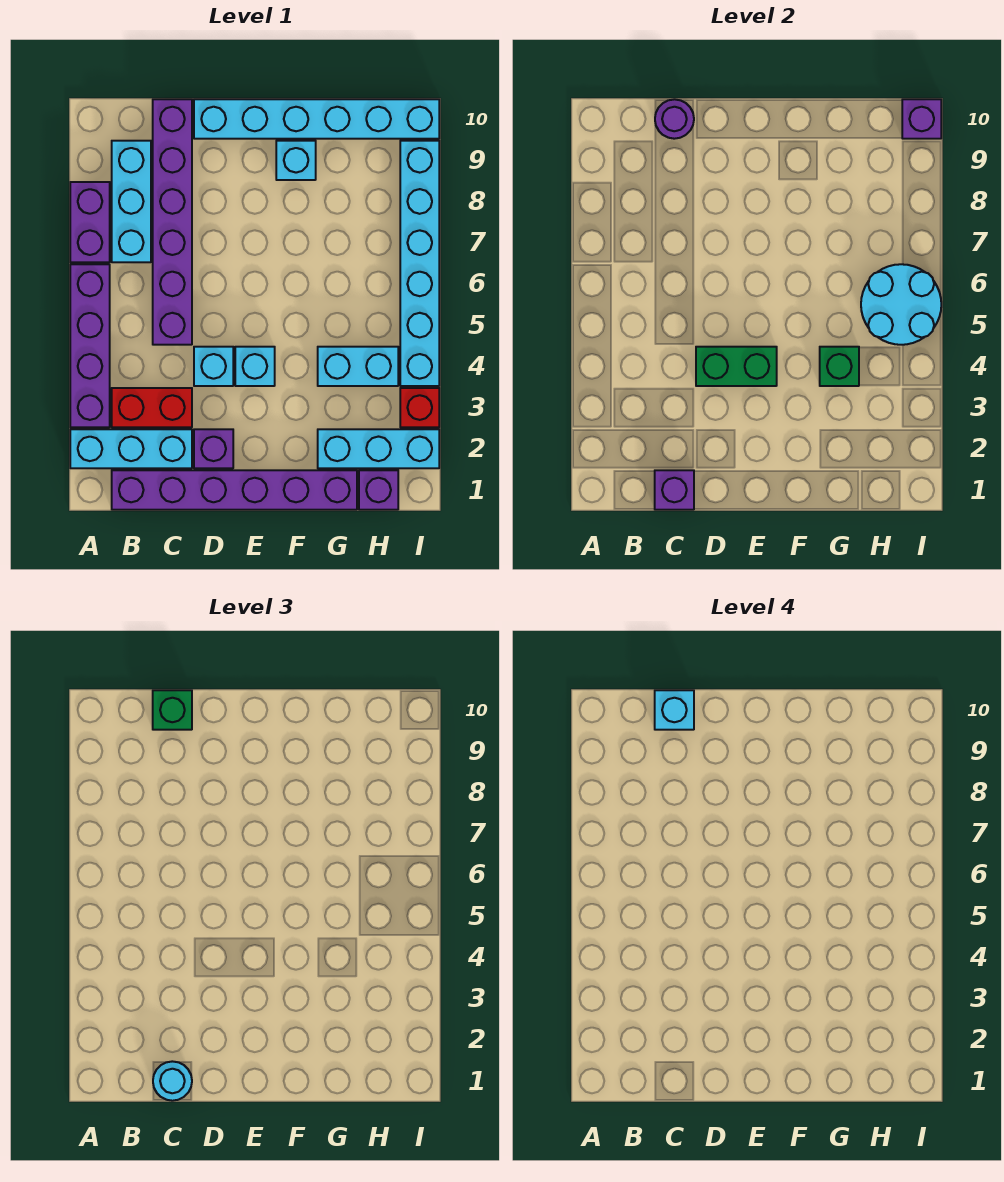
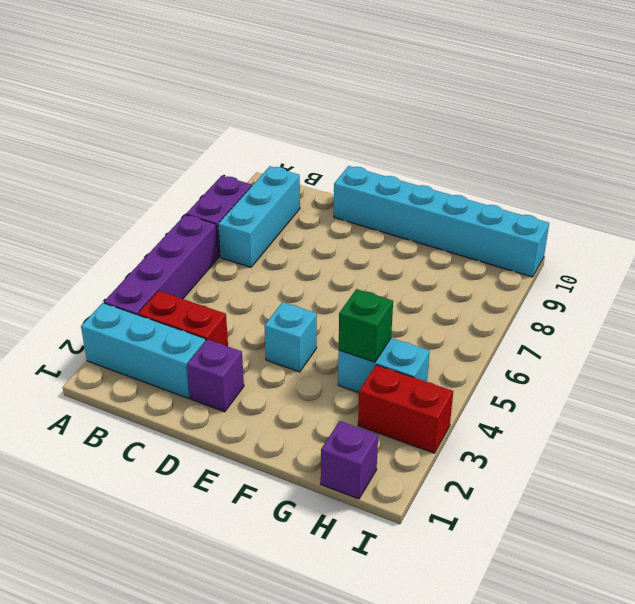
red brick H3:I3 level 1 -> red brick I3 level 1
none -> purple brick B1:G1 level 1
none -> purple brick C5:C10 level 1
none -> cyan brick D4 level 1

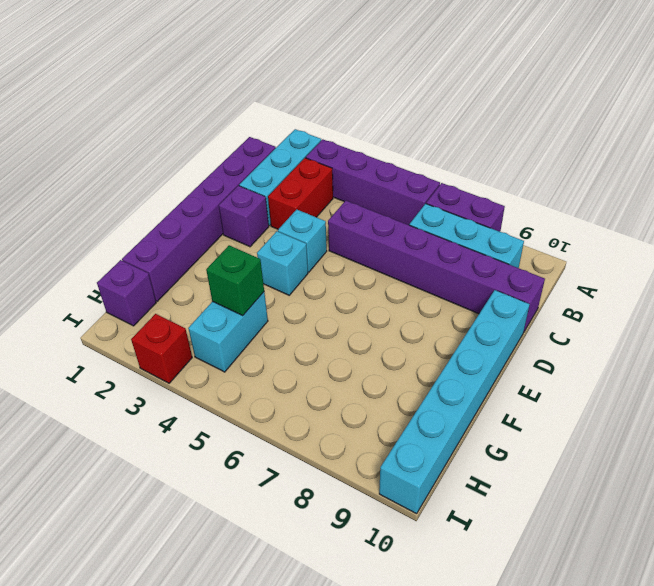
none -> cyan brick F9 level 1
none -> cyan brick G2:I2 level 1
none -> cyan brick I4:I9 level 1

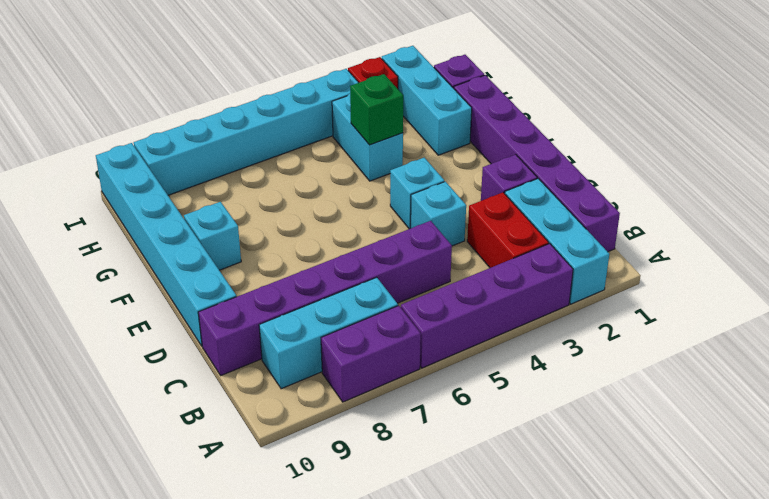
none -> purple brick C1 level 2
none -> purple round brick C10 level 2
none -> green brick D4:E4 level 2

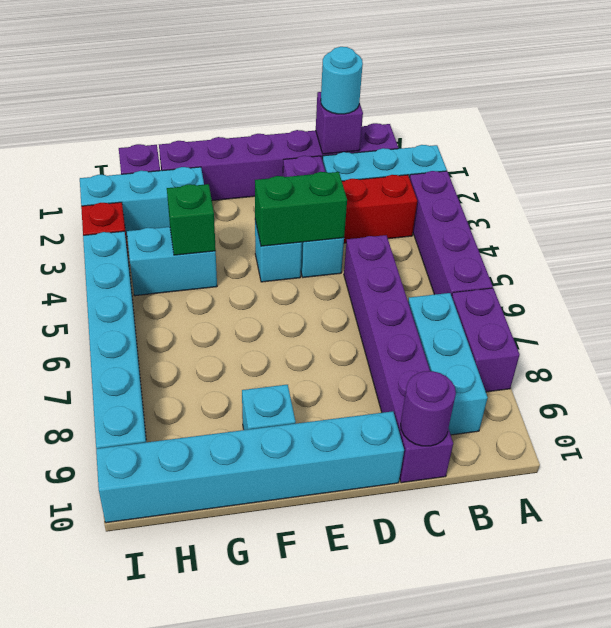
none -> cyan round brick H5:I6 level 2
none -> purple brick I10 level 2
none -> green brick C10 level 3

